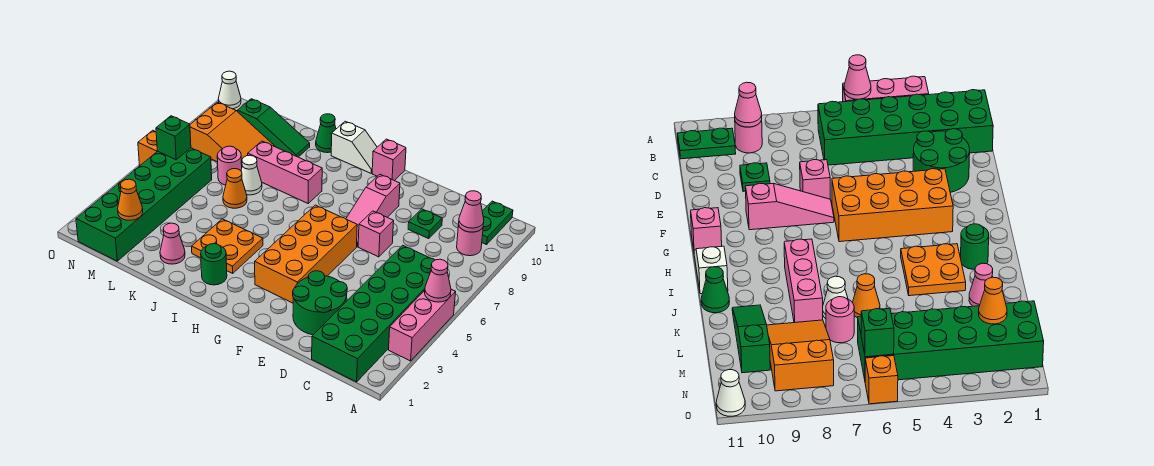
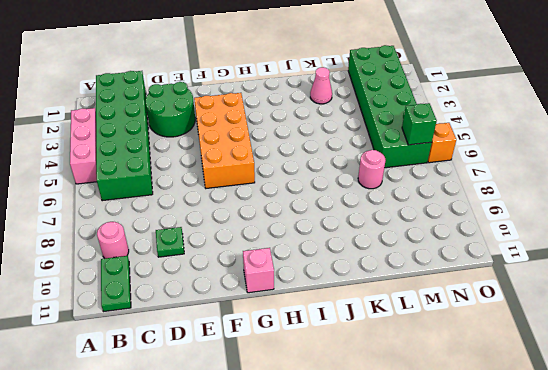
none -> pink brick E7 level 1
none -> pink slope F7:F9 level 1 top 9
none -> white slope H11:I11 level 1 top I

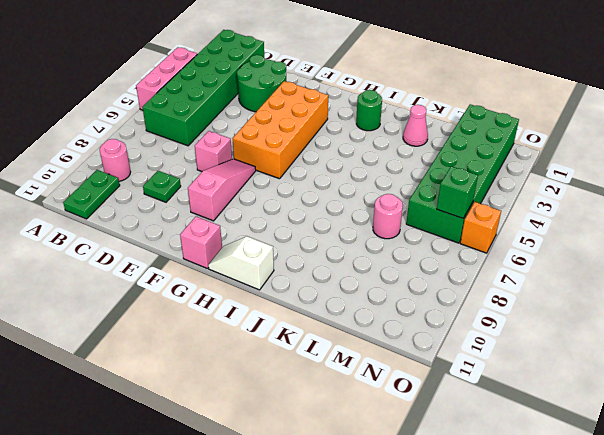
none -> orange plate I3:J4 level 1
none -> pink brick I8:K8 level 1
none -> green cone J11 level 1

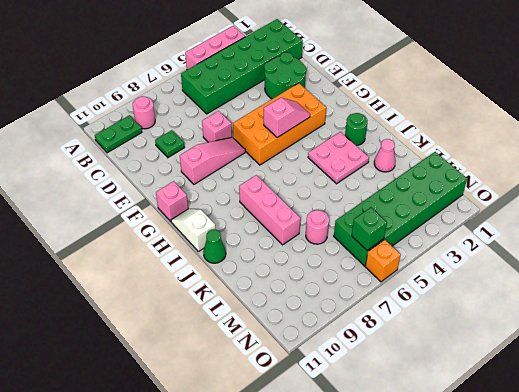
pink slope G4:G5 level 2 top 5 -> none
pink plate I3:J4 level 1 -> orange plate I3:J4 level 1
none -> orange cone K6 level 1
none -> white cone K7 level 1
none -> green slope K10:M10 level 1 top M

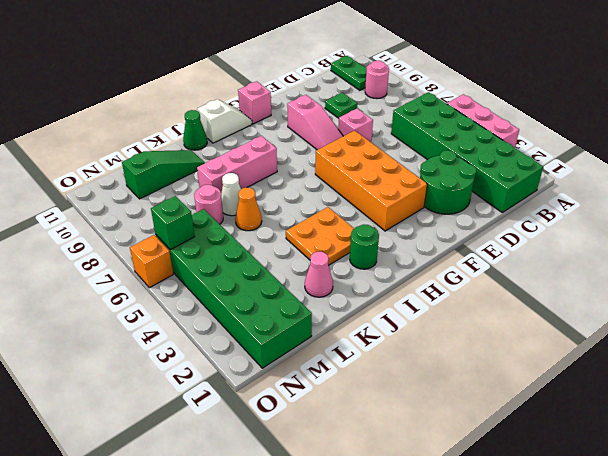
none -> orange slope L8:N9 level 1 top N
none -> white cone O11 level 1
none -> pink cone A5 level 2

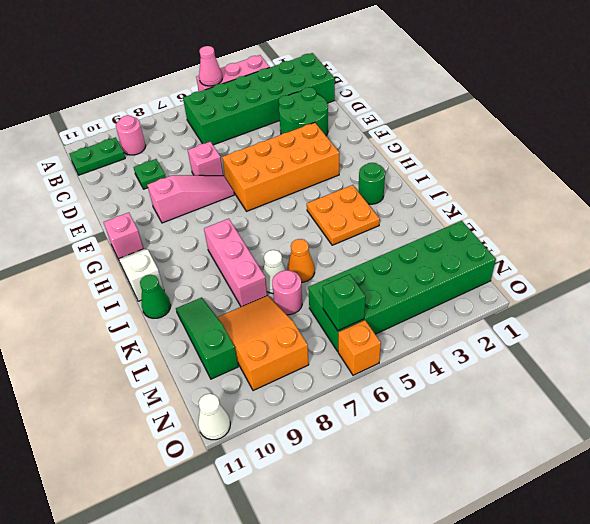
none -> pink cone K2 level 1
none -> pink cone B9 level 2
none -> orange cone M2 level 2

